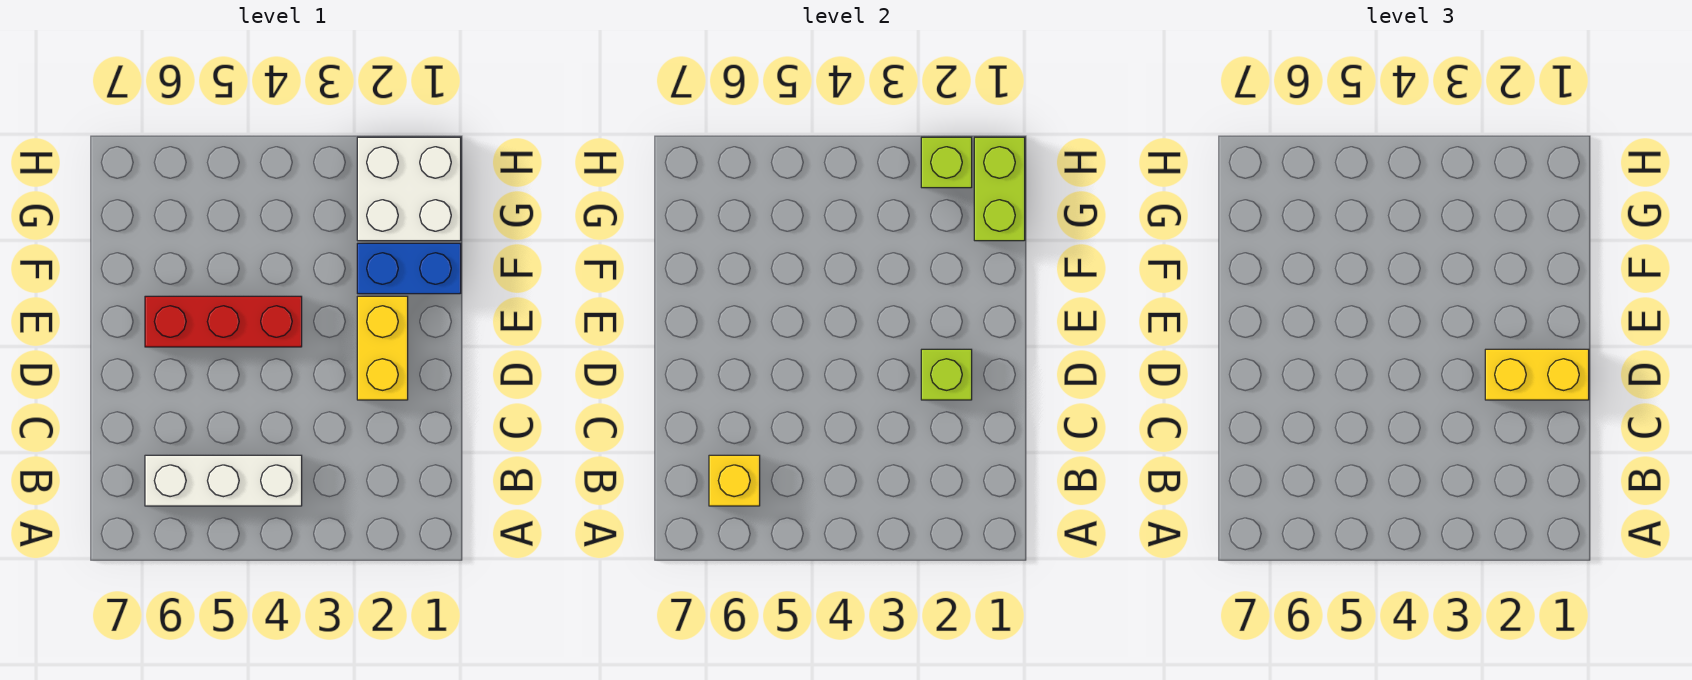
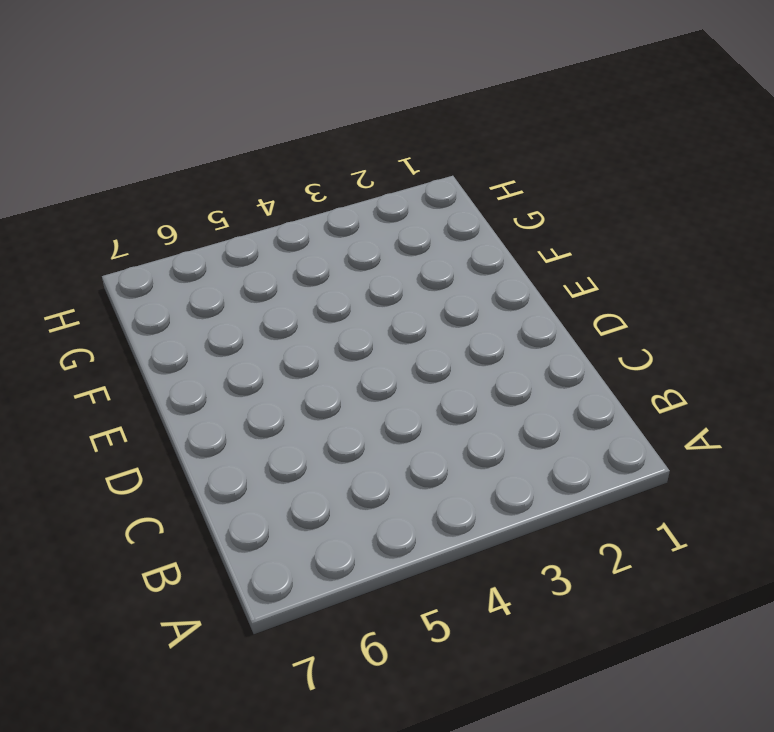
none -> white brick B4:B6 level 1
none -> yellow brick D2:E2 level 1

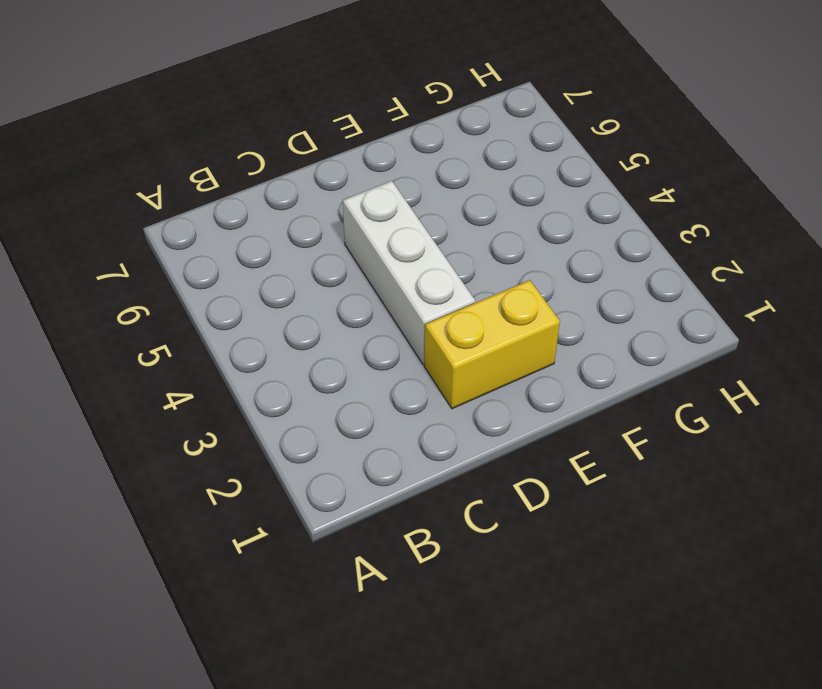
white brick D3:D5 level 1 -> white brick B4:B6 level 1
none -> red brick E4:E6 level 1
none -> blue brick F1:F2 level 1

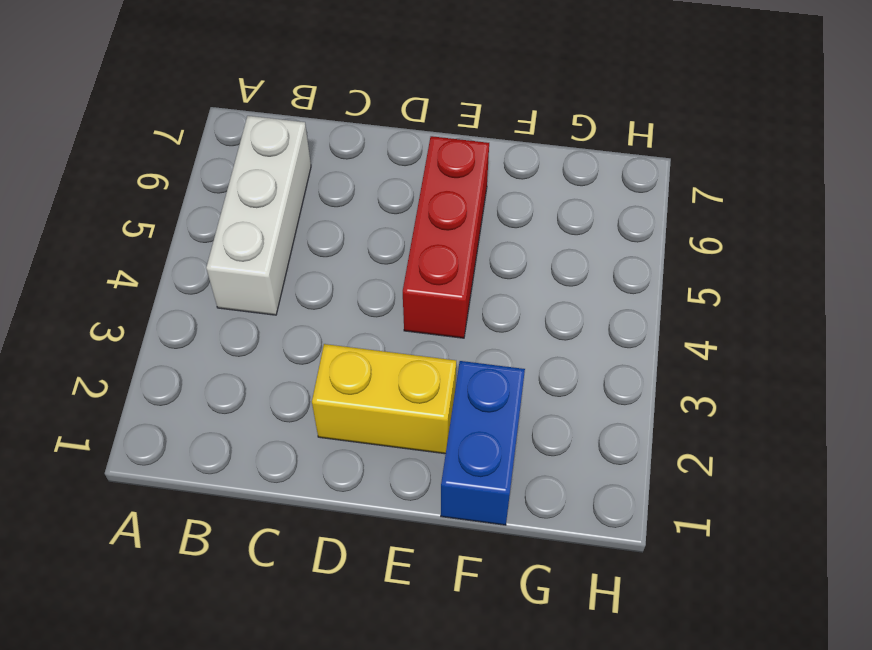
none -> white brick G1:H2 level 1
none -> yellow brick B6 level 2

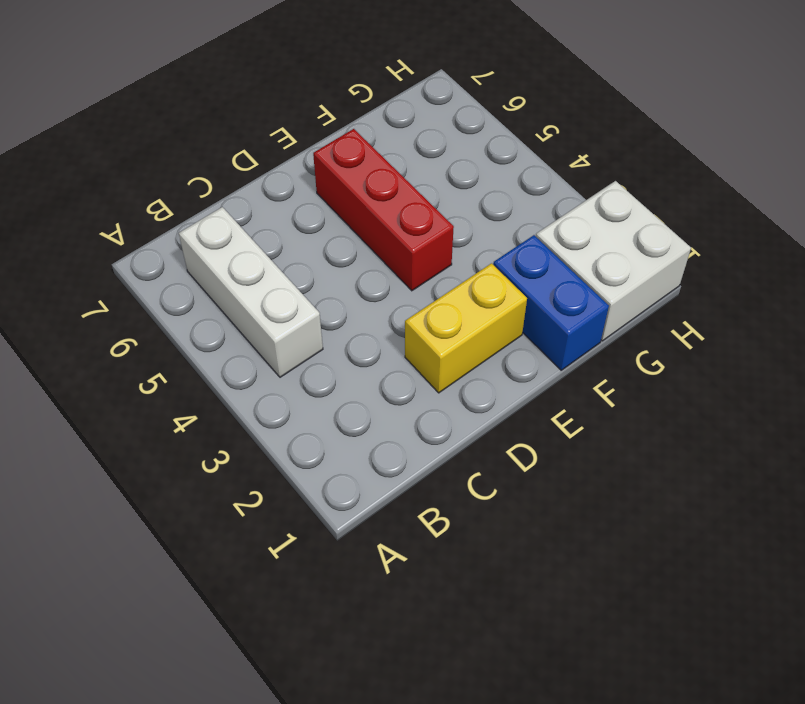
none -> yellow brick B6 level 2
none -> lime brick D2 level 2

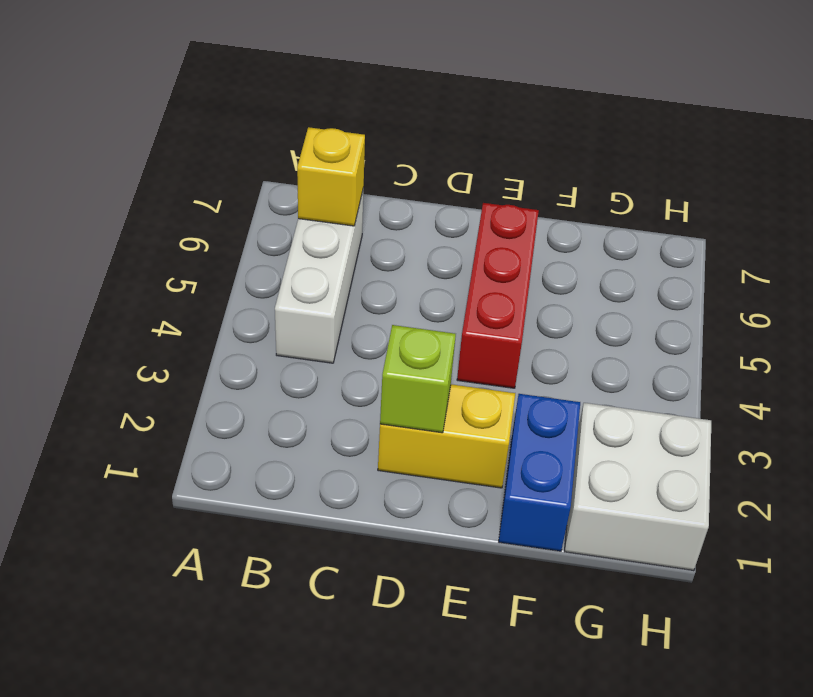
none -> lime brick G1:H1 level 2
none -> lime brick H2 level 2

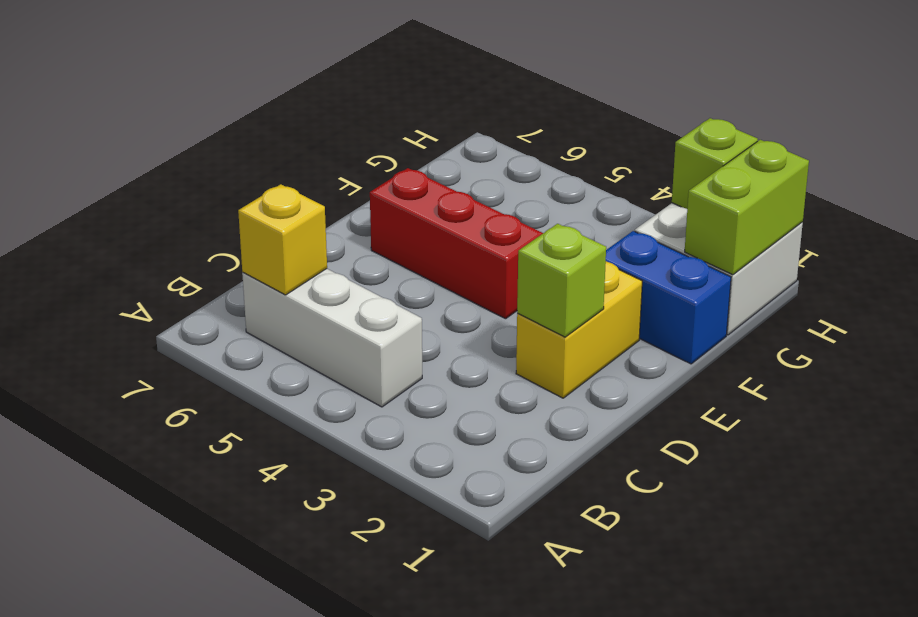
none -> yellow brick D1:D2 level 3

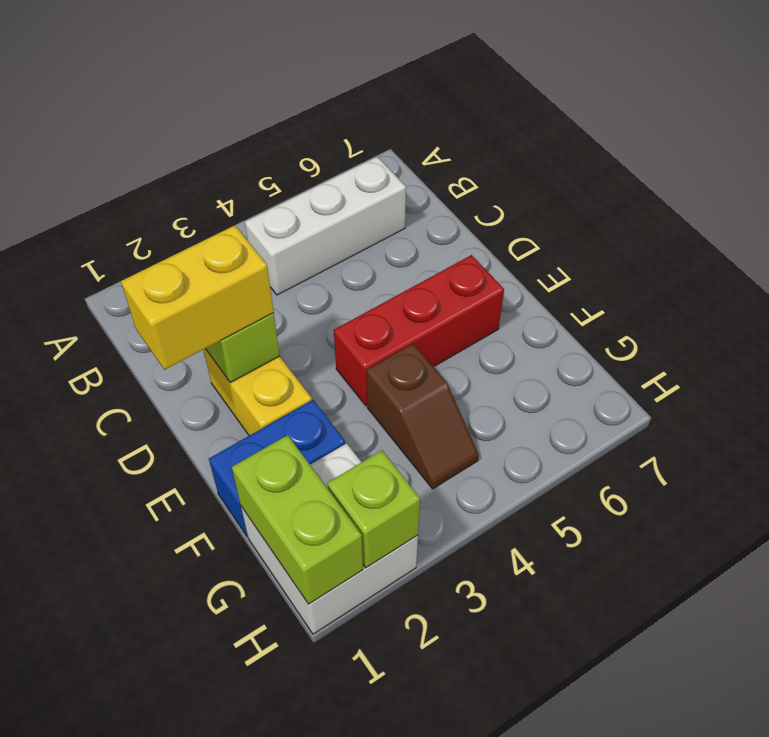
brown slope F4:G4 level 1 top F -> none
none -> yellow brick B6 level 2

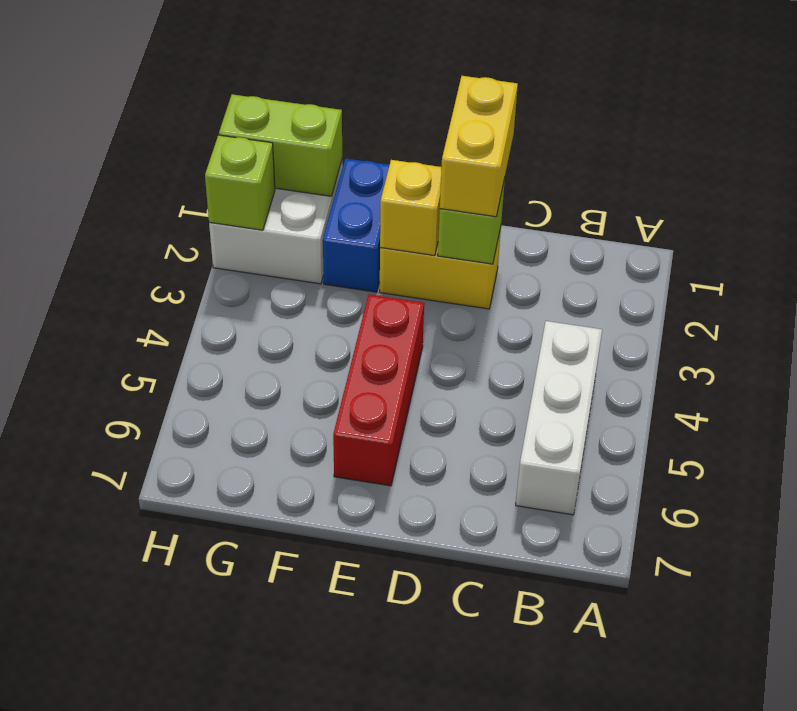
yellow brick E2 level 2 -> yellow brick B6 level 2

